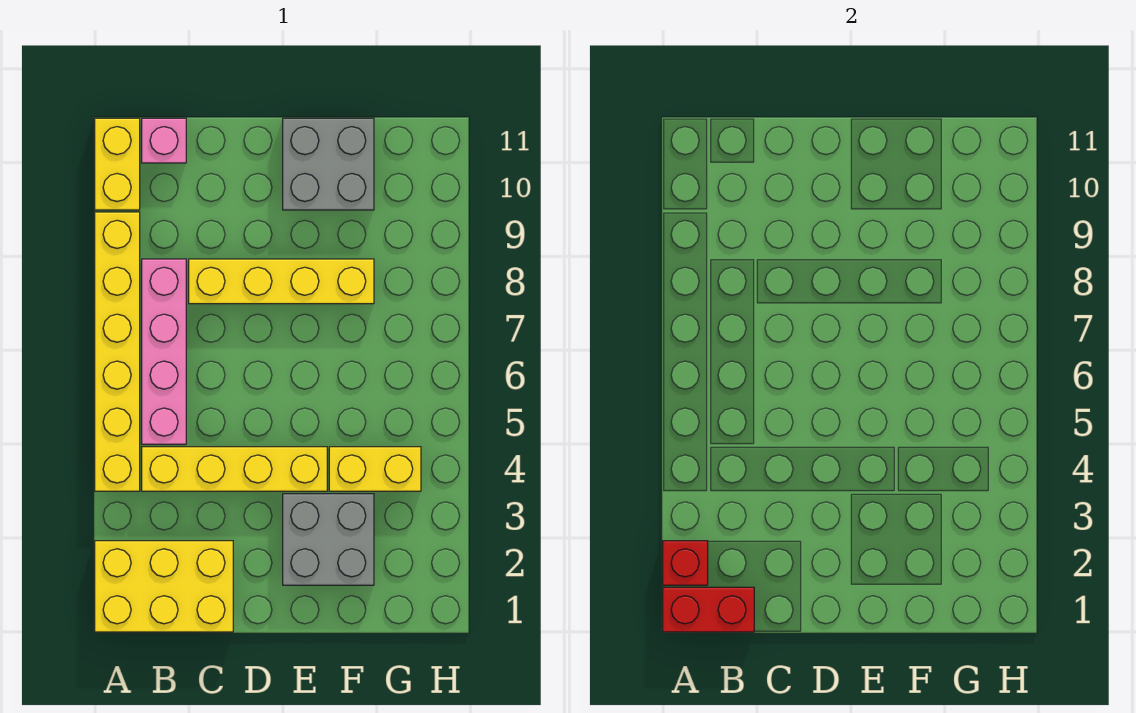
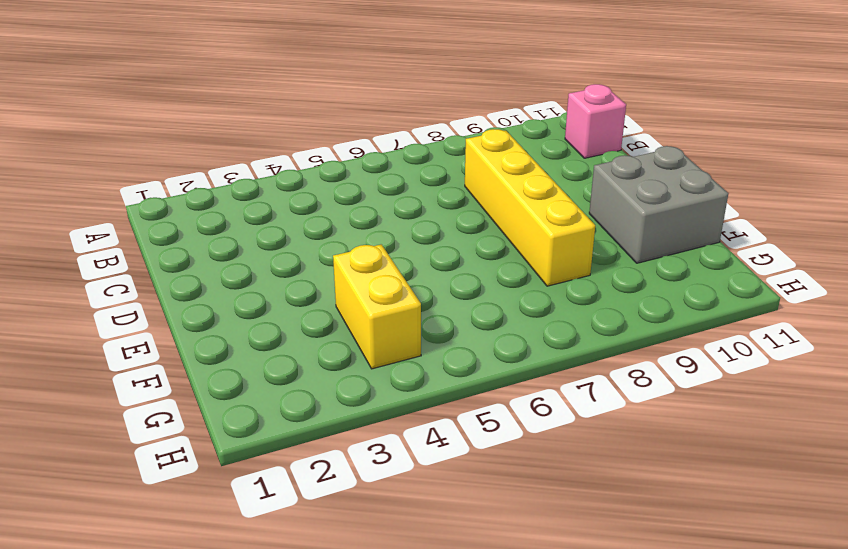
none -> yellow brick A1:C2 level 1
none -> yellow brick A4:A9 level 1
none -> yellow brick A10:A11 level 1

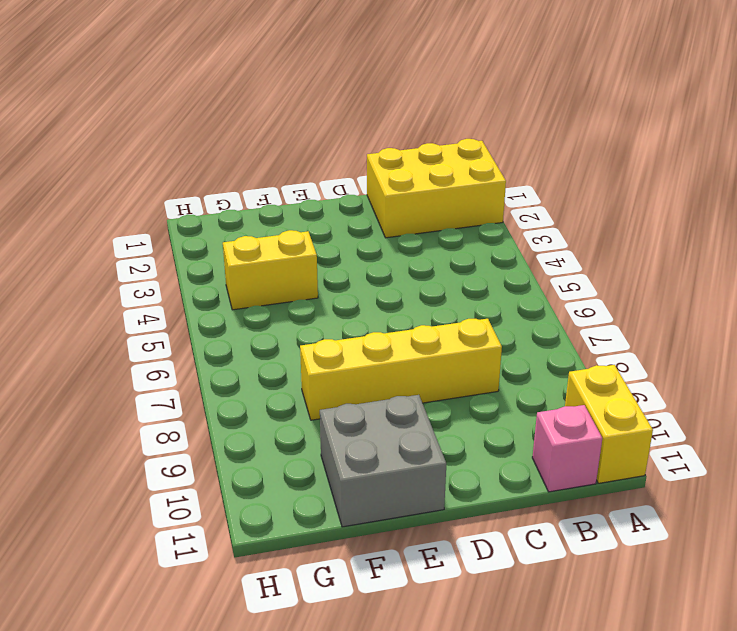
none -> yellow brick A4:A9 level 1
none -> yellow brick B4:E4 level 1
none -> pink brick B5:B8 level 1

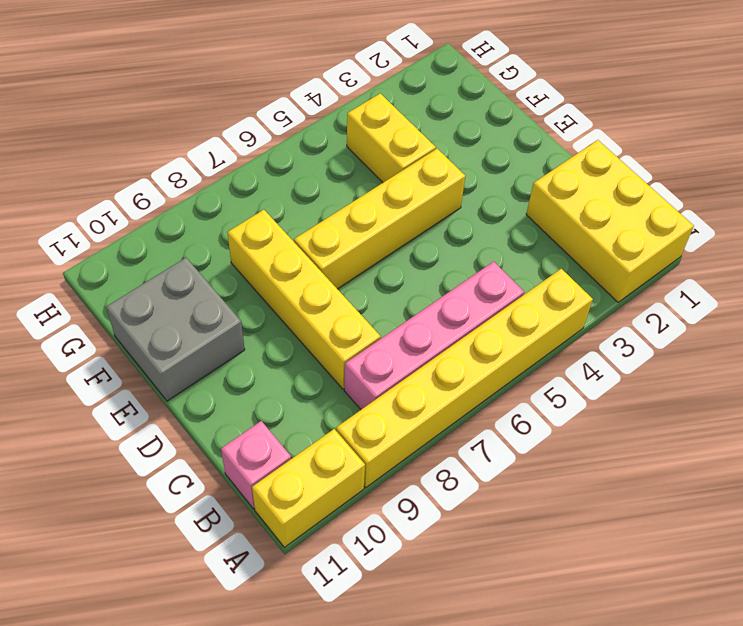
yellow brick E4:E7 level 1 -> yellow brick B4:E4 level 1
none -> grey brick E2:F3 level 1
none -> red brick A1:B1 level 2
none -> red brick A2 level 2

